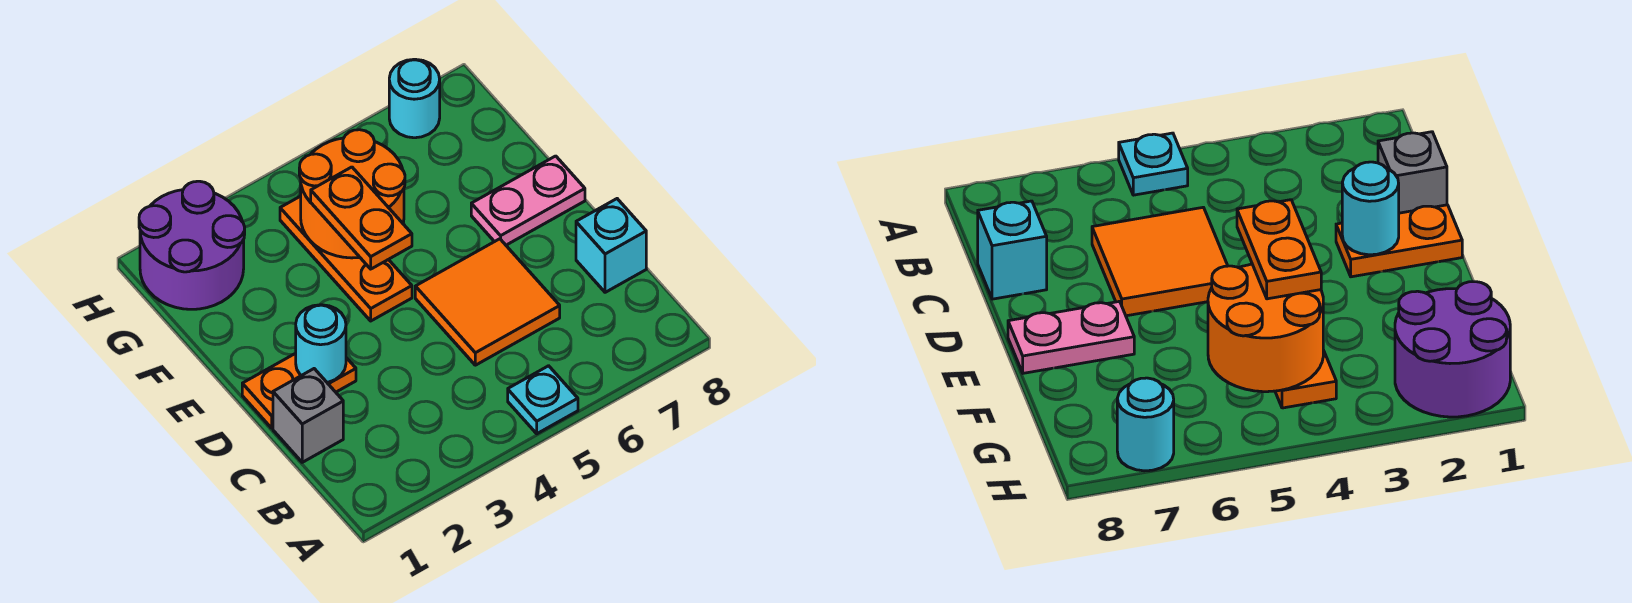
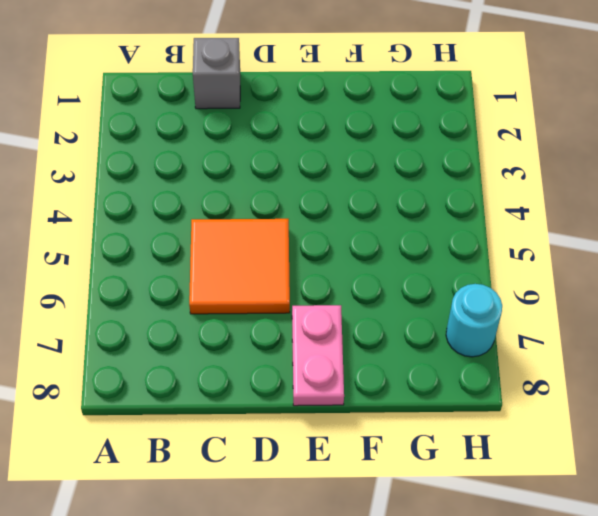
none -> cyan plate A5 level 1
none -> cyan brick C8 level 1
none -> orange plate D1:D2 level 1

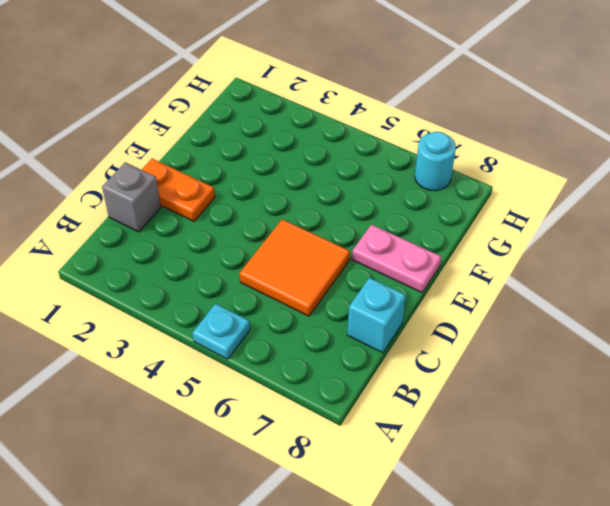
none -> orange plate E4:G4 level 1
none -> purple round brick G1:H2 level 1
none -> cyan round brick D2 level 2

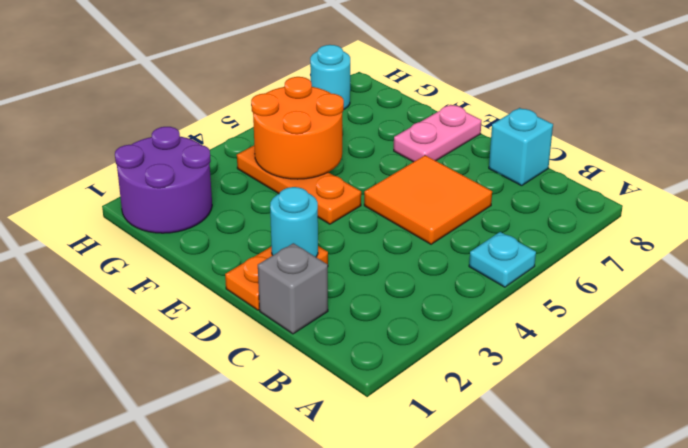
none -> orange plate E4:F4 level 3

